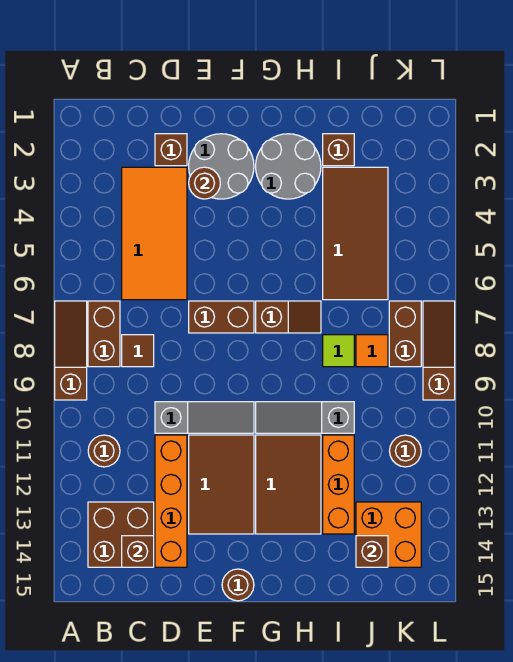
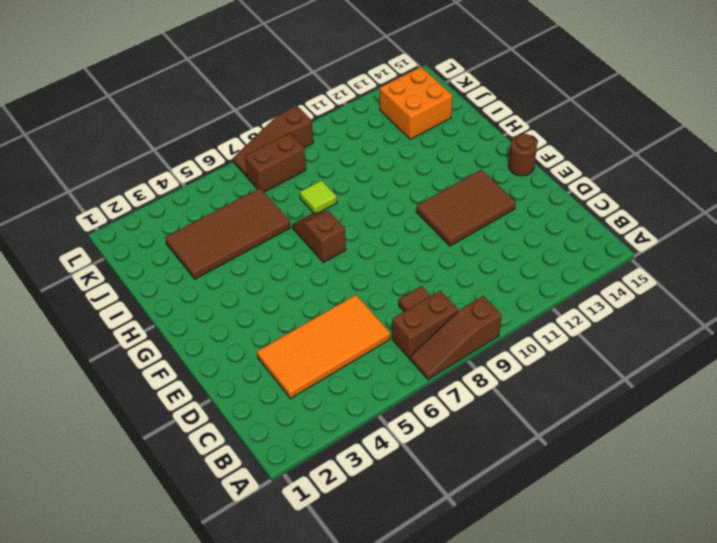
none -> brown round brick B11 level 1
none -> brown brick B13:C14 level 1
none -> brown brick D2 level 1

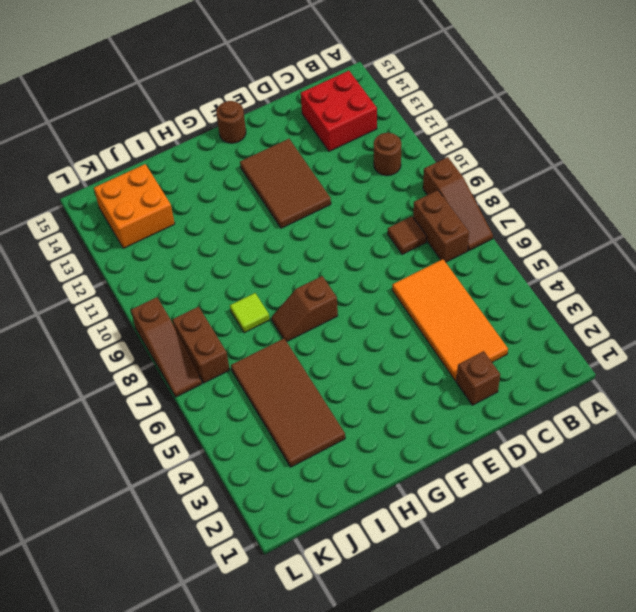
red brick B13:C14 level 1 -> brown brick B13:C14 level 1
none -> grey slope D10:F10 level 1 top D
none -> orange brick D11:D14 level 1
none -> grey round brick E2:F3 level 1

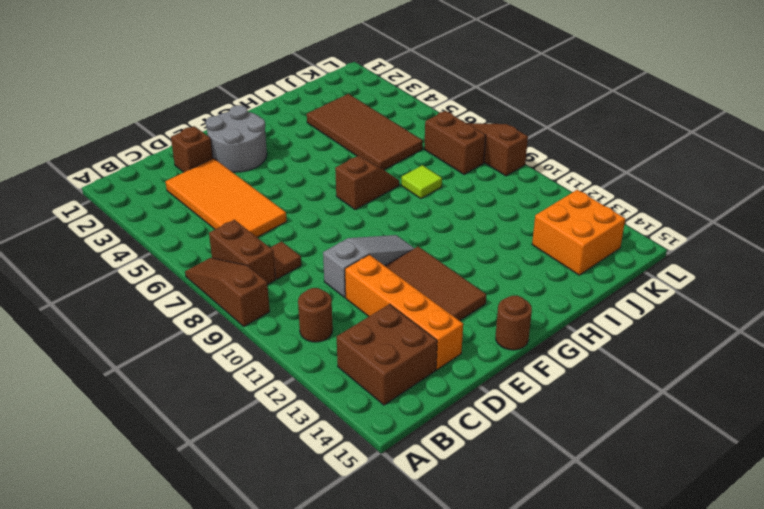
none -> brown brick E7:F7 level 1
none -> grey round brick G2:H3 level 1
none -> grey slope G10:I10 level 1 top I

